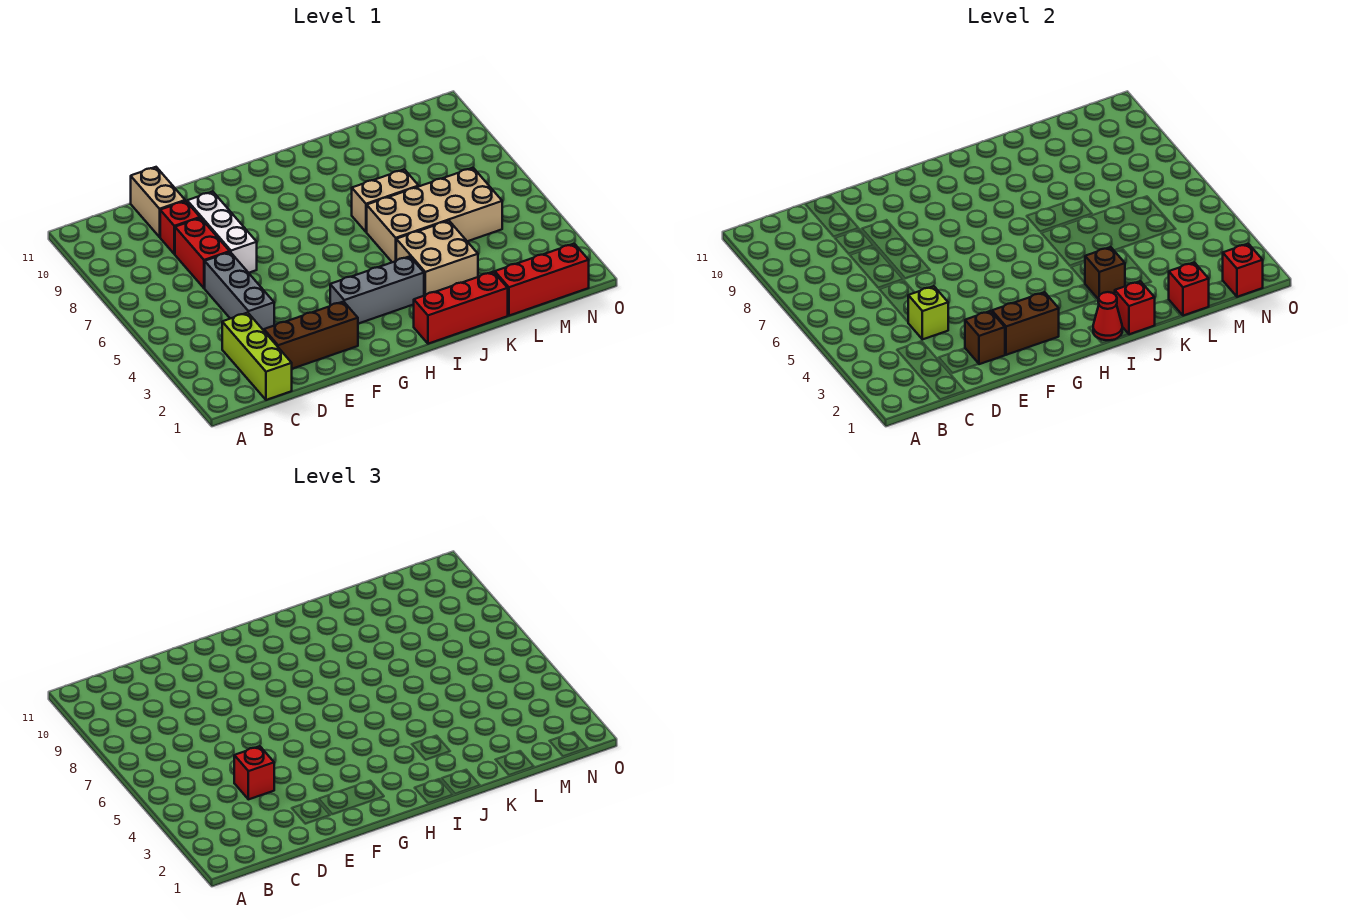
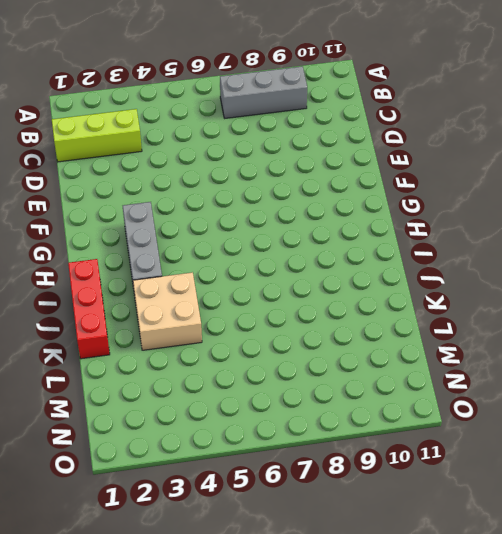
grey brick B7:B9 level 1 -> grey brick D4:D6 level 1
none -> brown brick D2:F2 level 1
none -> red brick D7:D8 level 1
none -> red brick D9 level 1

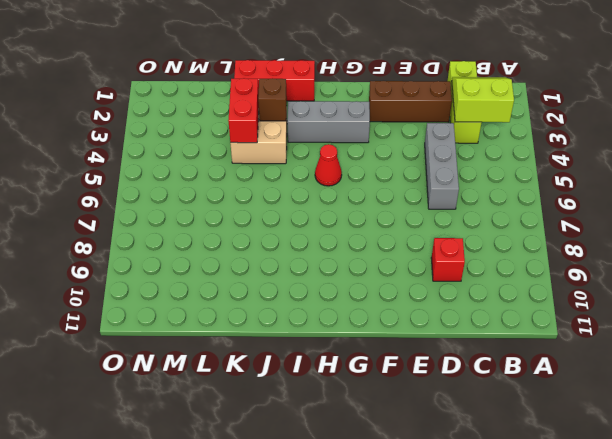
lime slope B2:C3 level 2 top 3 -> none
red cone H5 level 1 -> red cone I1 level 2
red brick K3:K4 level 2 -> red brick D7:D8 level 1
none -> tan brick D10:D11 level 1
none -> white brick E7:E9 level 1
none -> tan brick J5:M6 level 1

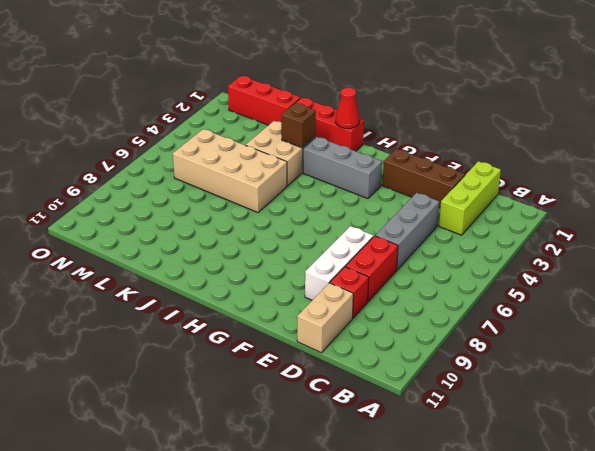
none -> tan brick J7:K7 level 1
none -> lime brick D4 level 2
none -> brown brick E2 level 2

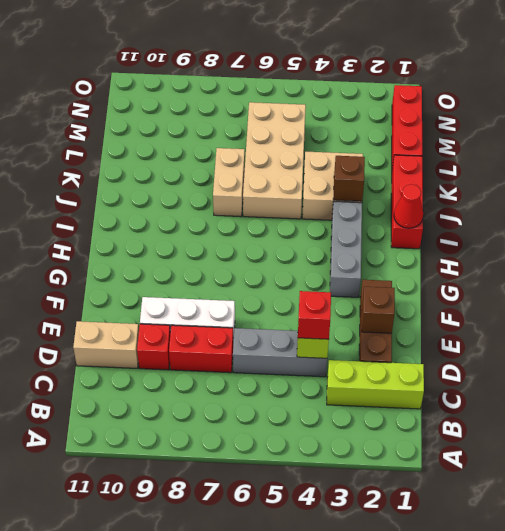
none -> brown brick F2:G2 level 2
none -> red brick J1 level 2
none -> red brick L1 level 2

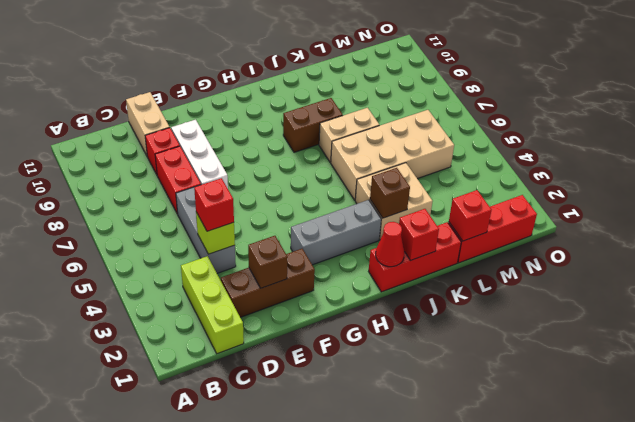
brown brick I8:J8 level 1 -> brown brick F2:G2 level 2
none -> red brick N1 level 2

